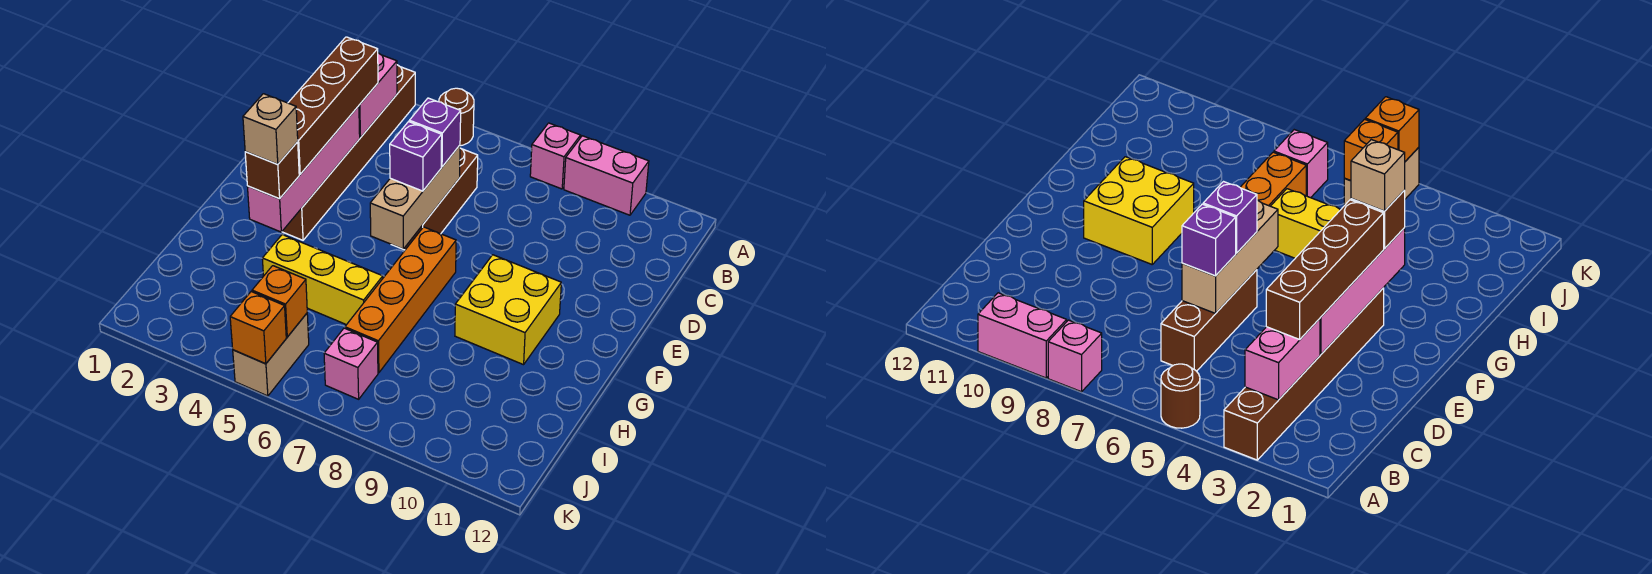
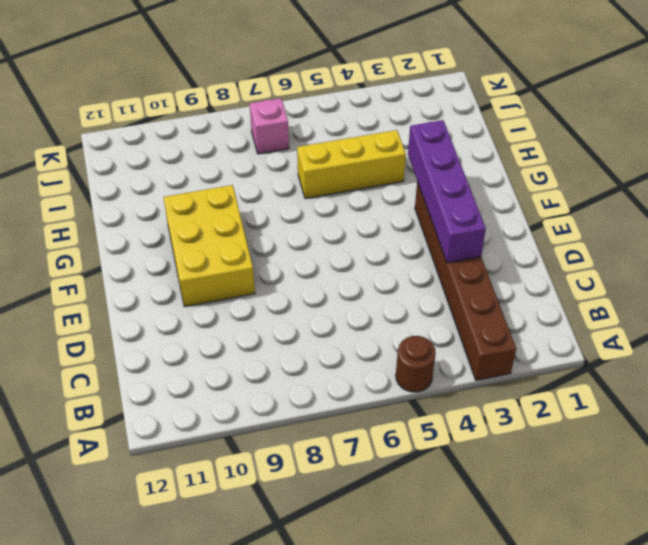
purple brick D3:G3 level 2 -> pink brick D3:G3 level 2
yellow brick E9:G10 level 1 -> yellow brick F9:G10 level 1
none -> pink brick A8 level 1
none -> pink brick A9:A10 level 1
none -> brown brick C6:E6 level 1

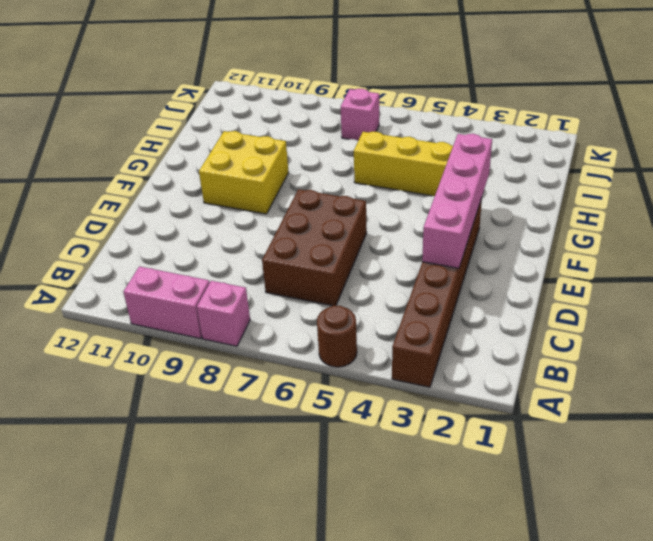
brown brick C6:E7 level 1 -> brown brick C6:E6 level 1
none -> orange brick F7:I7 level 1
none -> tan brick J5:K5 level 1
none -> pink brick B3:C3 level 2

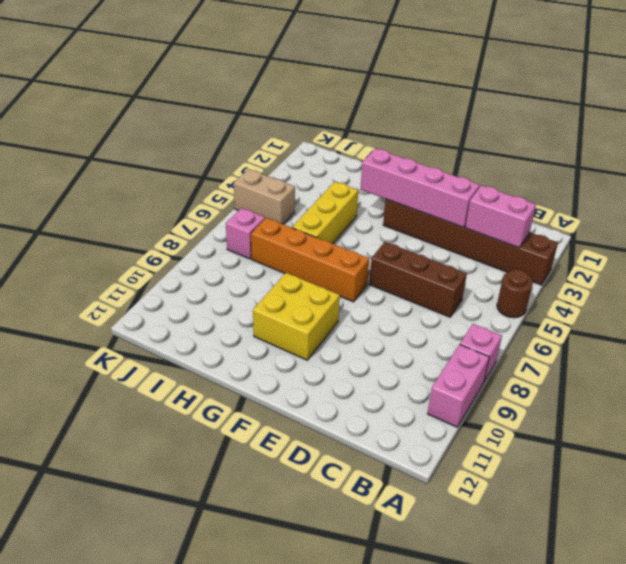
none -> tan brick D6:F6 level 2
none -> orange brick J5 level 2
none -> orange brick K5 level 2

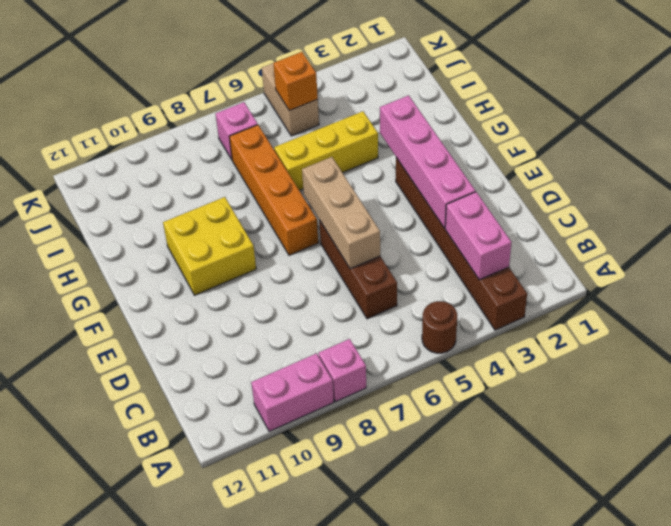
none -> orange brick K5 level 2
none -> brown brick C3:F3 level 3
none -> purple brick D6 level 3

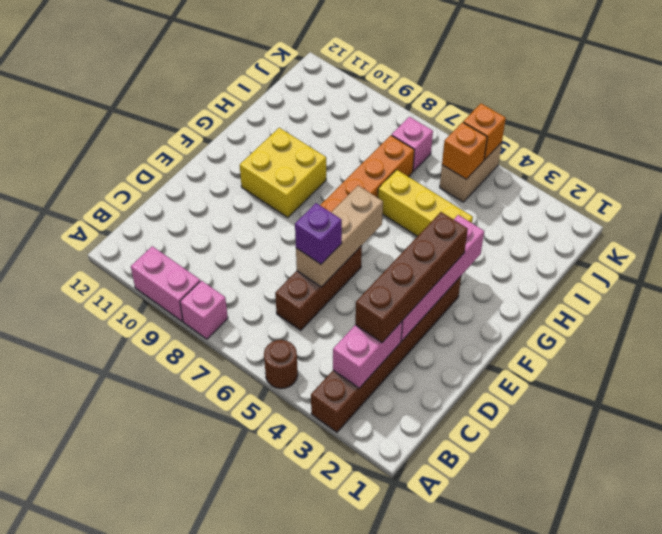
none -> purple brick E6 level 3
none -> brown brick G3 level 3
none -> tan brick G3 level 4

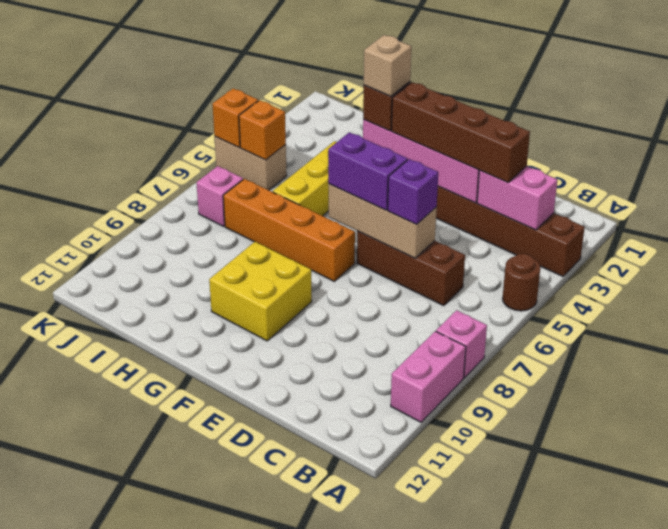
purple brick E6:F6 level 3 -> purple brick E6 level 3

